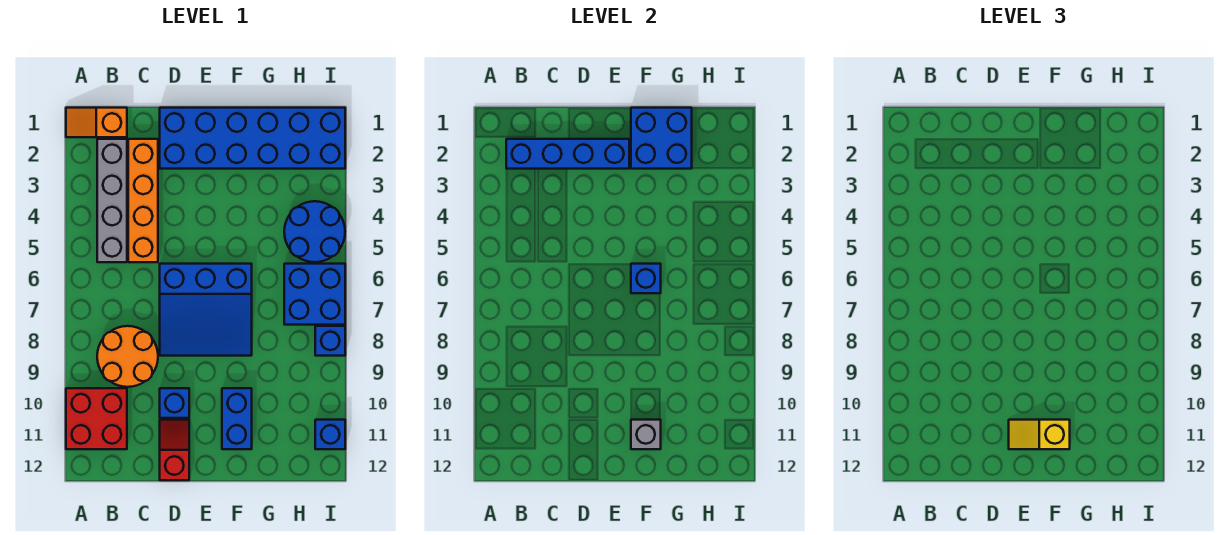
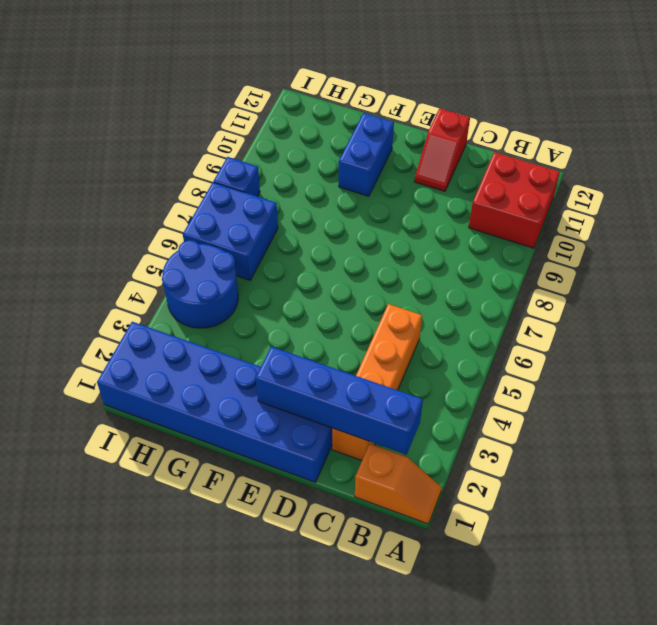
none -> grey brick B2:B5 level 1
none -> orange round brick B8:C9 level 1
none -> blue slope D6:F8 level 1 top 6

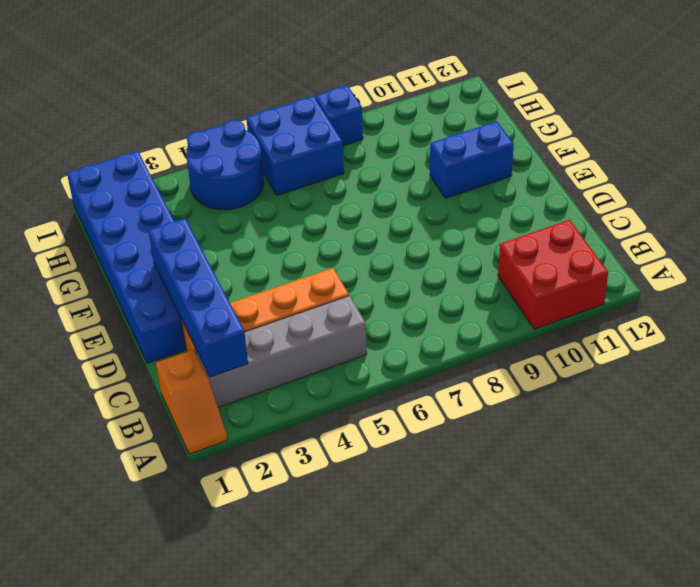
none -> orange round brick B8:C9 level 1
none -> blue slope D6:F8 level 1 top 6
none -> blue brick D10 level 1

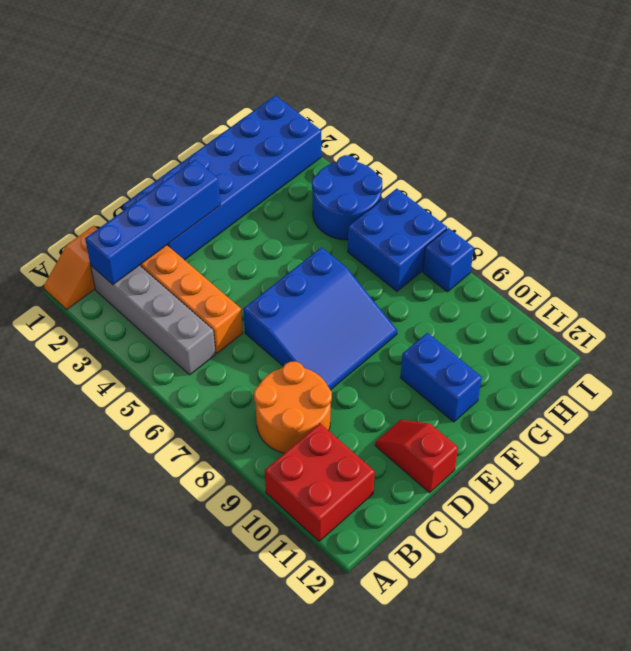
none -> blue brick D10 level 1
none -> blue brick I11 level 1
none -> blue brick F1:G2 level 2

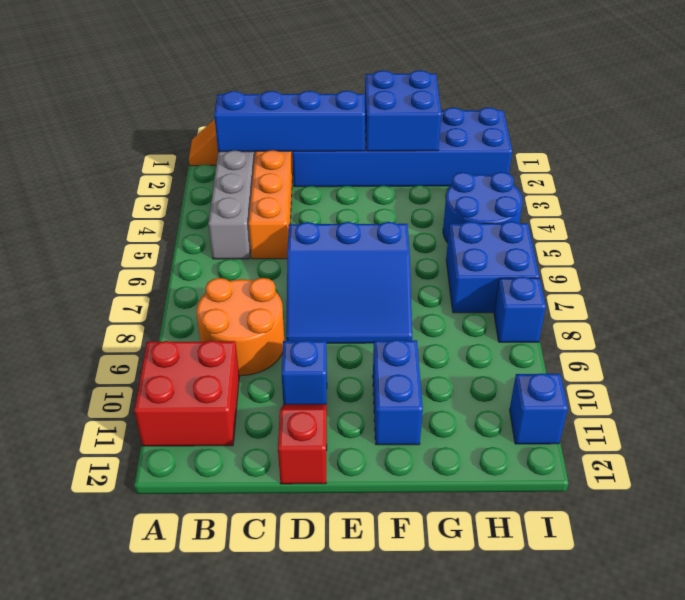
none -> blue brick F6 level 2
none -> grey brick F11 level 2
none -> yellow slope E11:F11 level 3 top F

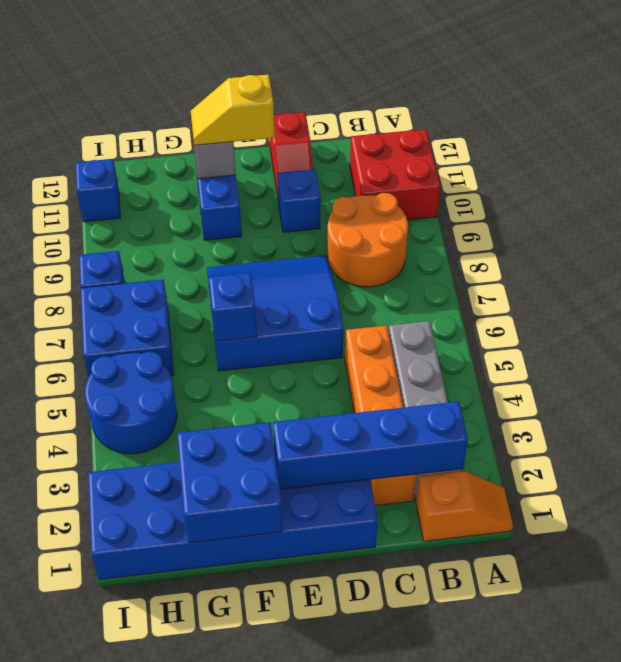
yellow slope E11:F11 level 3 top E -> yellow slope E11:F11 level 3 top F

